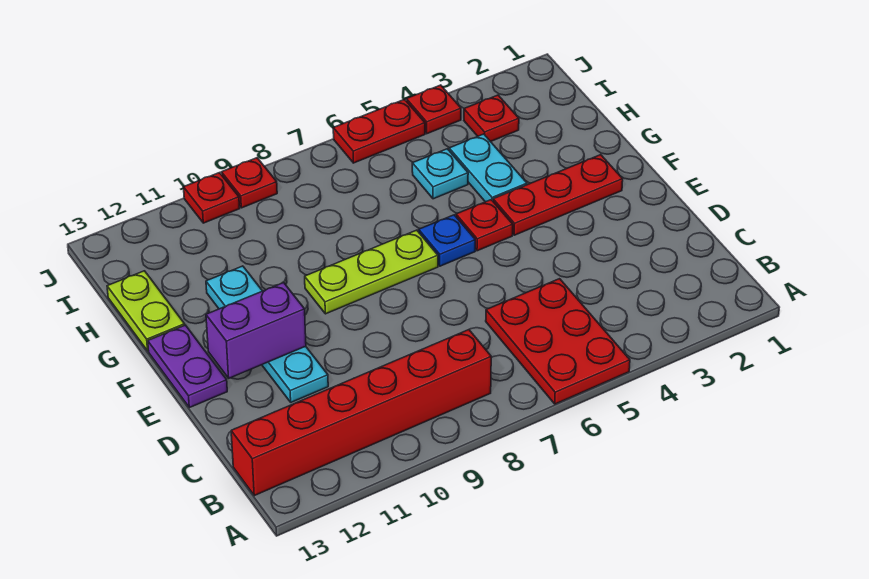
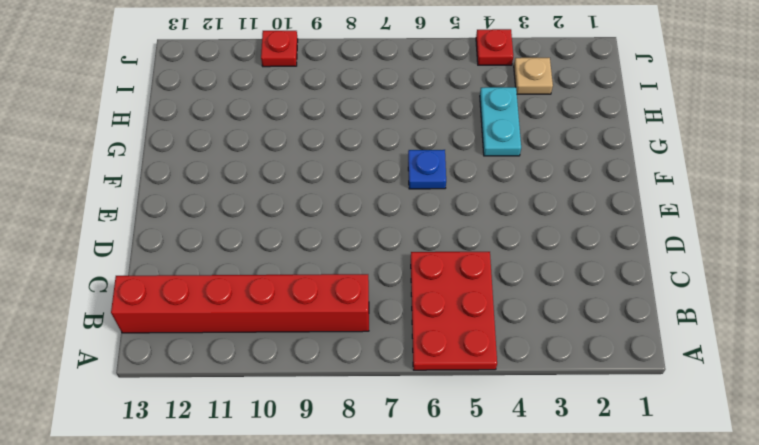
tan plate I3 level 1 -> red plate I3 level 1
none -> cyan plate D11:G11 level 1
none -> purple plate E13:F13 level 1
none -> red plate F2:F4 level 1

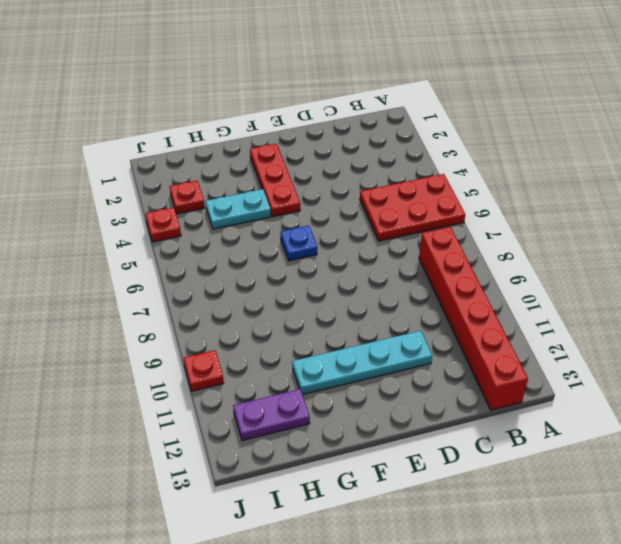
purple plate H12:I12 level 1 -> purple plate E13:F13 level 1
none -> red plate F5 level 1
none -> lime plate F7:F9 level 1
none -> lime plate G13:H13 level 1

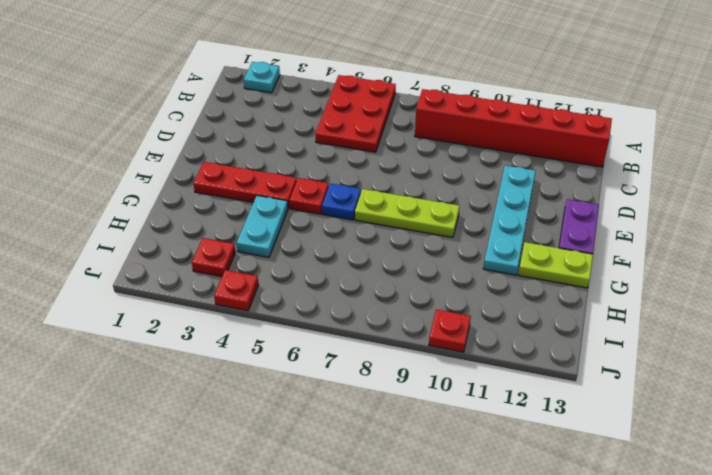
cyan plate A2 level 1 -> cyan plate H5 level 1
lime plate G12:G13 level 1 -> lime plate G13:H13 level 1
none -> red plate J5:J6 level 1
none -> red plate J9 level 1
none -> purple brick E11:E12 level 2

